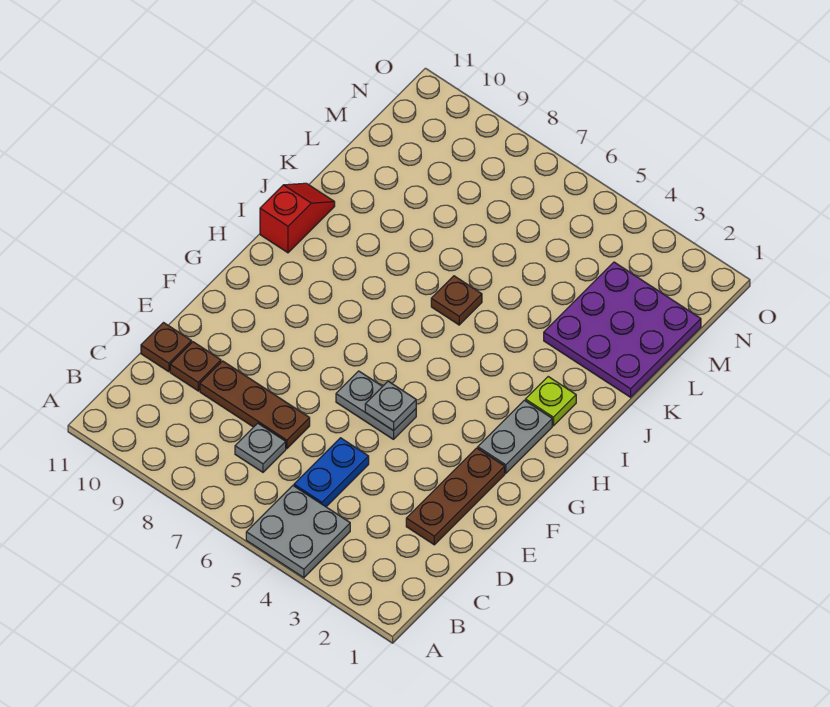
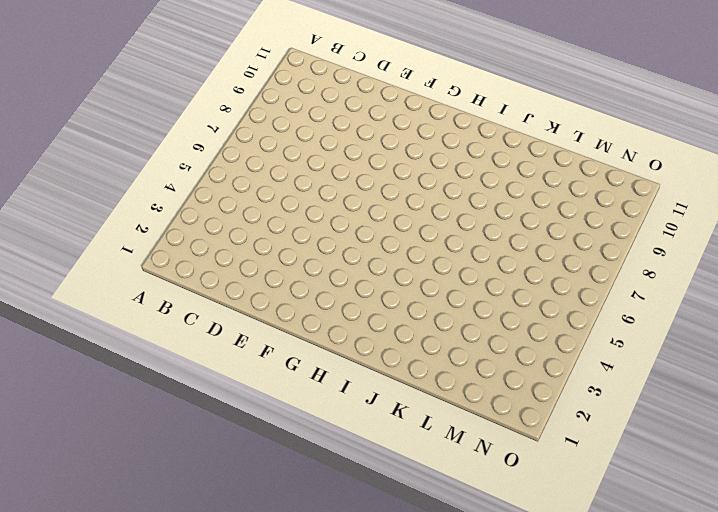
none -> grey plate A4:B5 level 1
none -> blue plate C5:D5 level 1
none -> grey plate C7 level 1

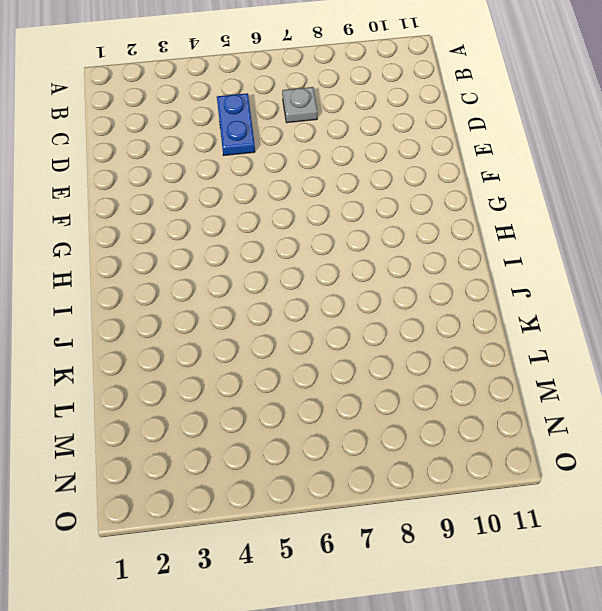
none -> grey plate A4:B5 level 1
none -> brown plate D2:F2 level 1
none -> brown plate D7:D9 level 1

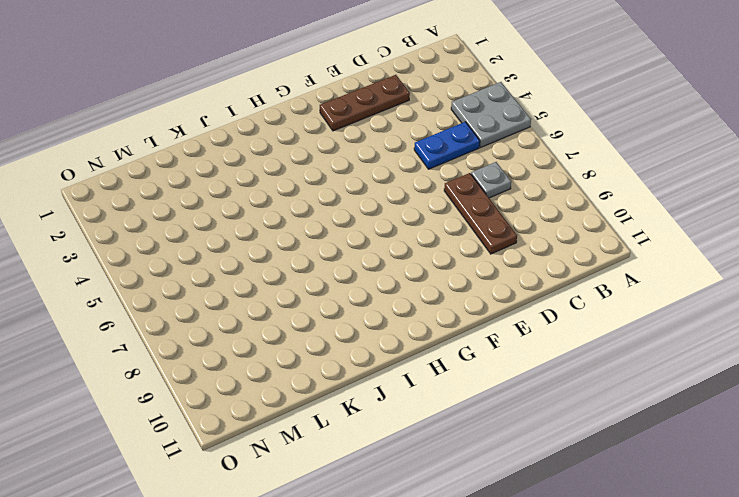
none -> brown plate D10 level 1
none -> brown plate D11 level 1
none -> grey plate F5:F6 level 1

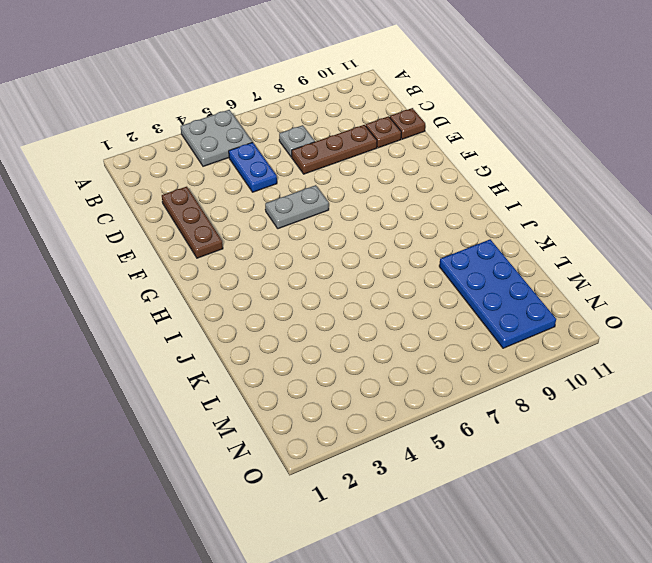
blue plate K9:N10 level 1 -> none
none -> grey plate G2:H2 level 1
none -> lime plate I2 level 1
none -> red slope I11:J11 level 1 top I

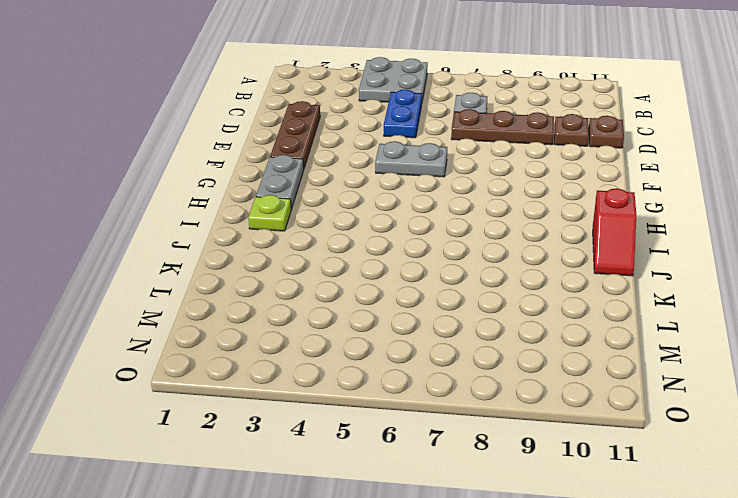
none -> brown plate J6 level 1
none -> purple plate K1:M3 level 1
none -> grey plate F5 level 2

